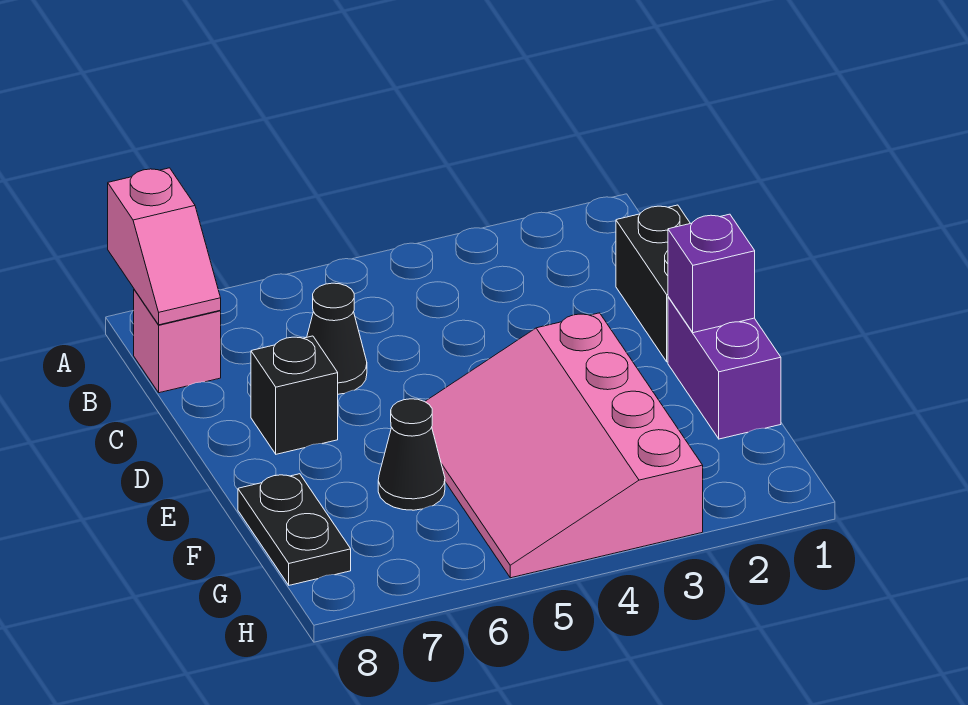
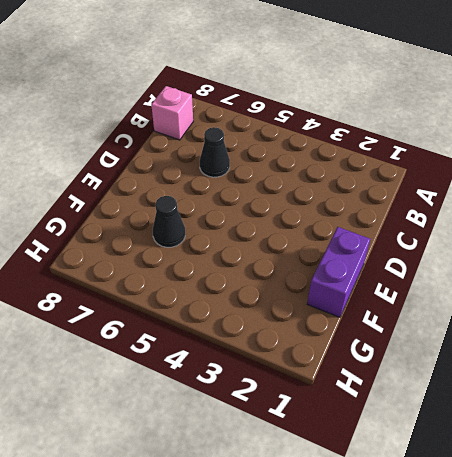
none -> black brick C1:D1 level 1
none -> black brick D7 level 1

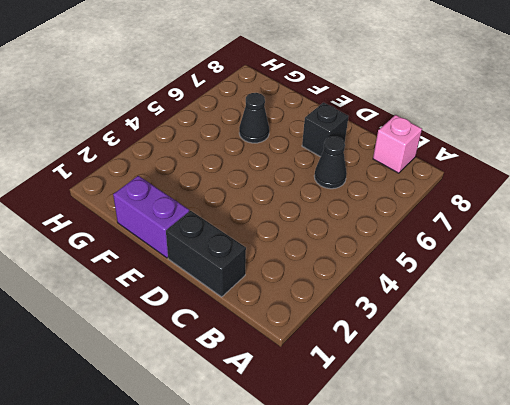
none -> pink slope E3:H5 level 1 top 3
none -> black plate F8:G8 level 1

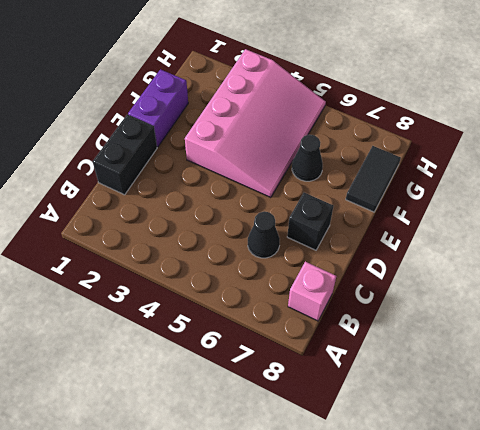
black tile F8:G8 level 1 -> black plate F8:G8 level 1
none -> pink slope A8:B8 level 2 top A
none -> purple brick E1 level 2

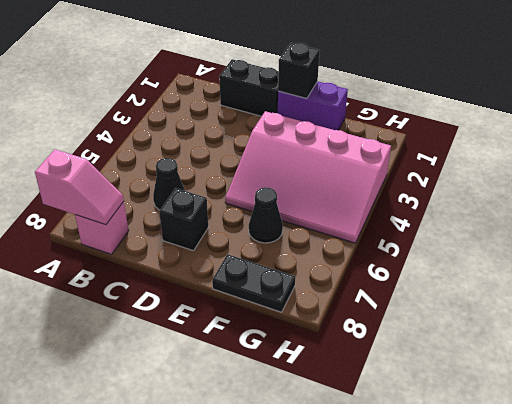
black brick E1 level 2 -> purple brick E1 level 2

